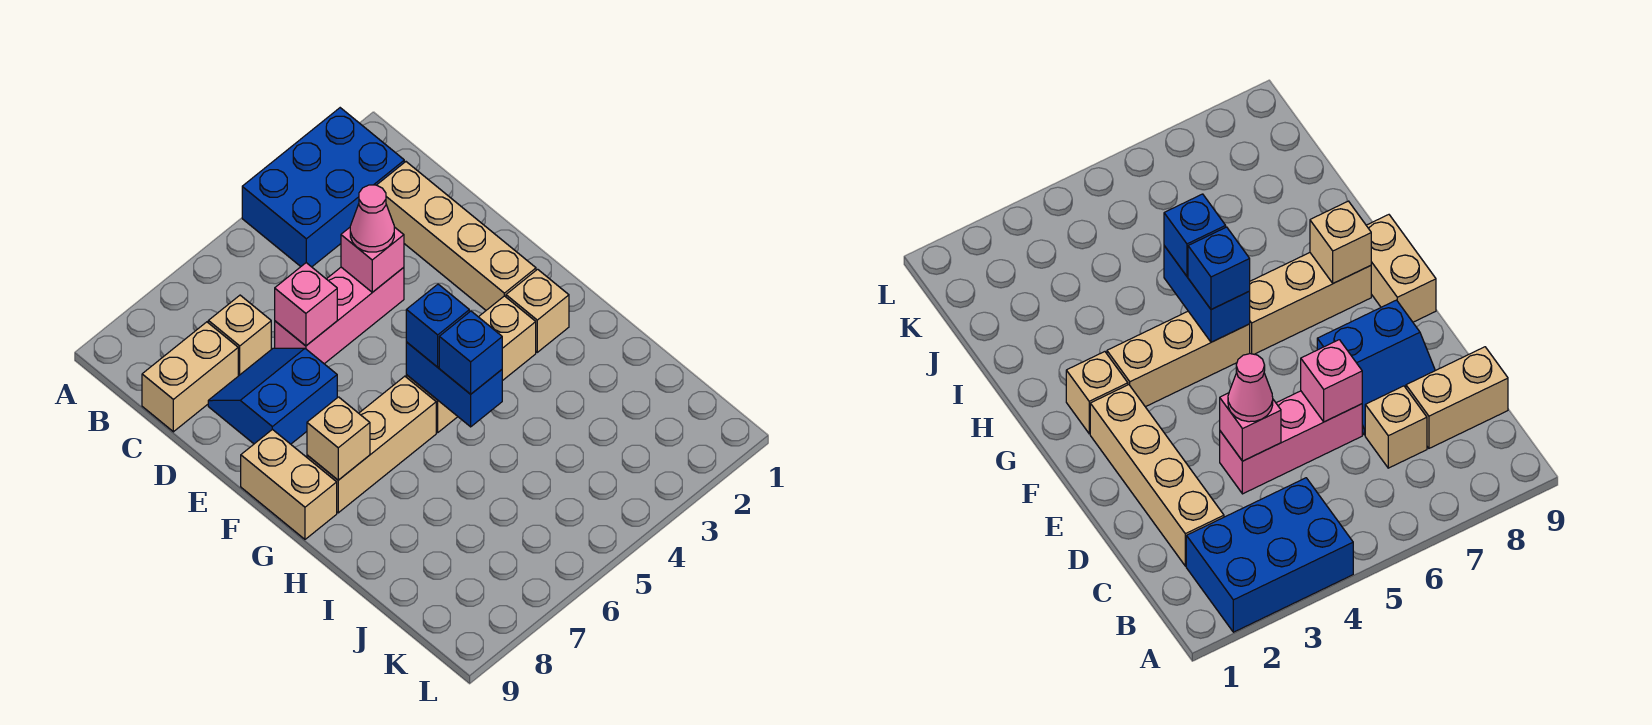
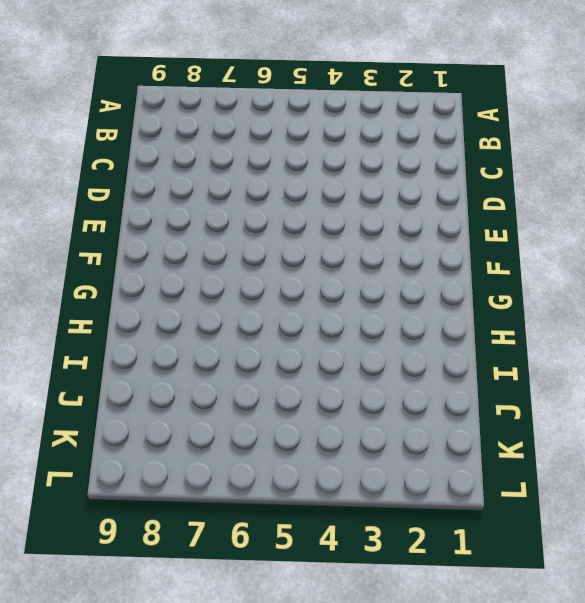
none -> blue brick A2:B4 level 1
none -> tan brick C2:F2 level 1
none -> tan brick C7 level 1

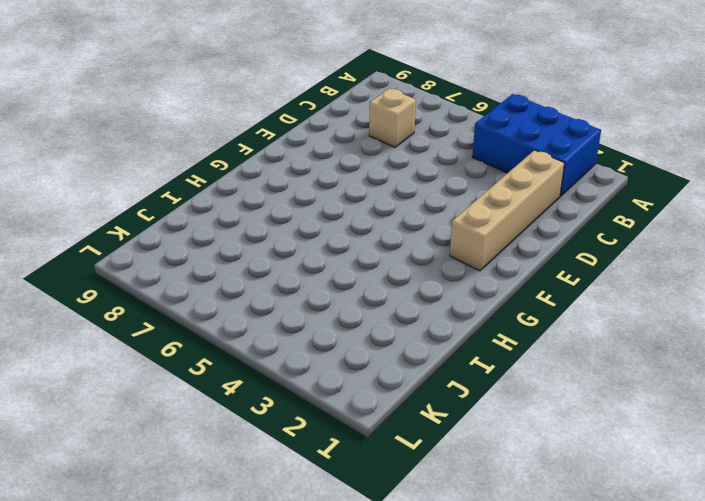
none -> tan brick C8:C9 level 1
none -> pink brick D4:D6 level 1
none -> blue slope D7:E8 level 1 top E

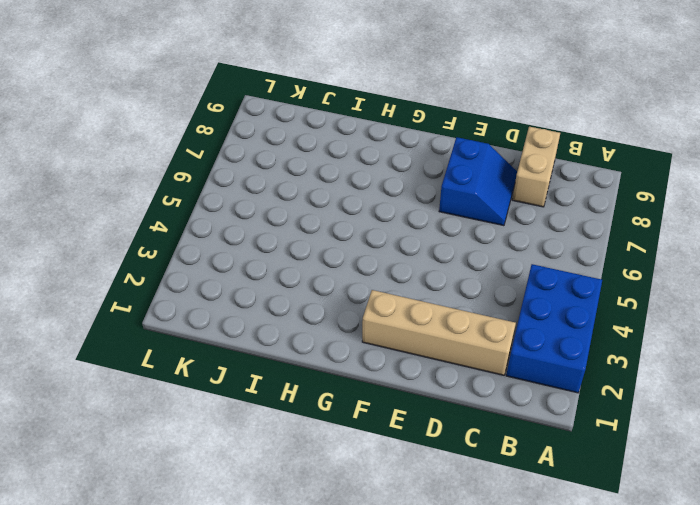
none -> tan brick C7 level 1
none -> pink brick D4:D6 level 1
none -> tan brick F9:G9 level 1

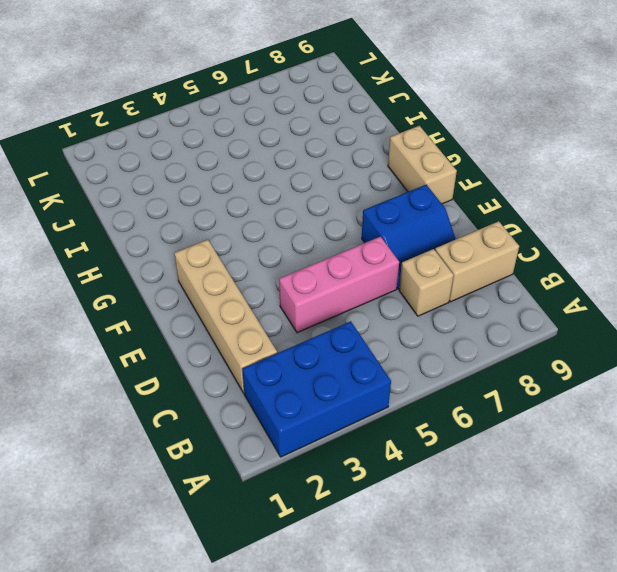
none -> tan brick G2 level 1
none -> tan brick G3:G5 level 1
none -> tan brick G6:G8 level 1

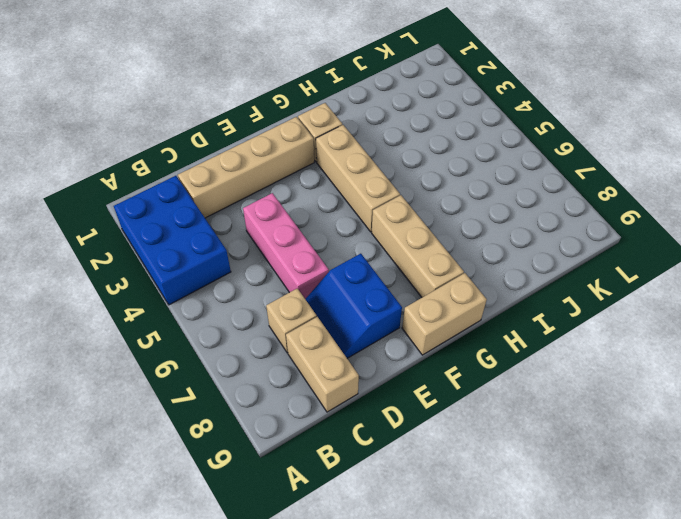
none -> pink brick D4 level 2
none -> pink brick D6 level 2
none -> blue brick G5:H5 level 2

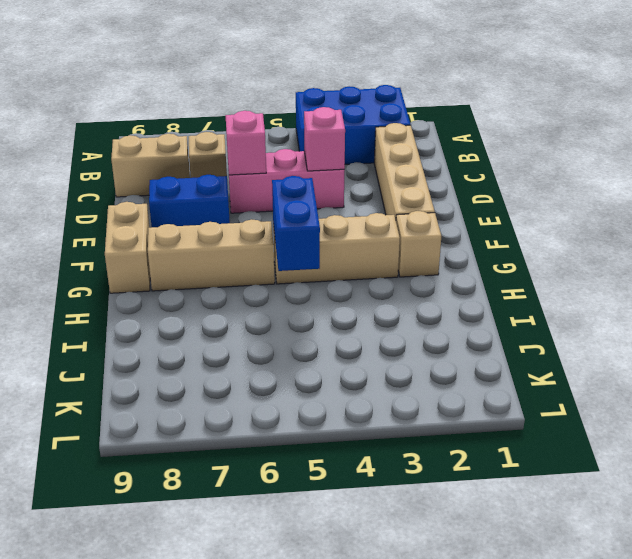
none -> tan brick G8 level 2
none -> pink cone D4 level 3
none -> blue brick G5 level 3

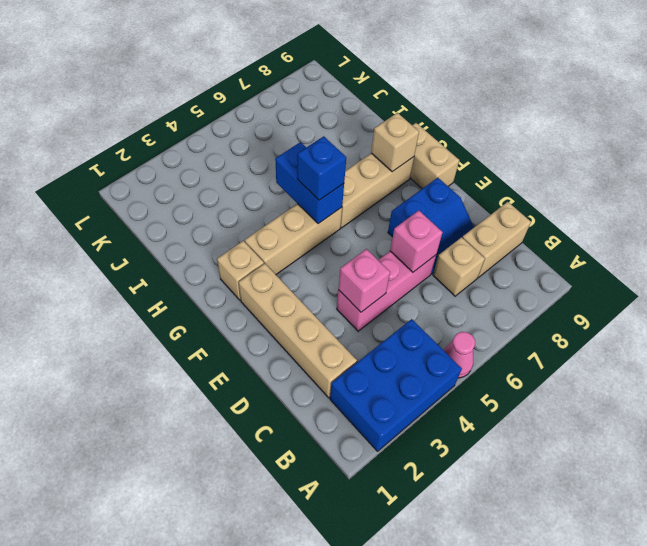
pink cone A5 level 1 -> pink cone D4 level 3
none -> blue brick H5 level 3

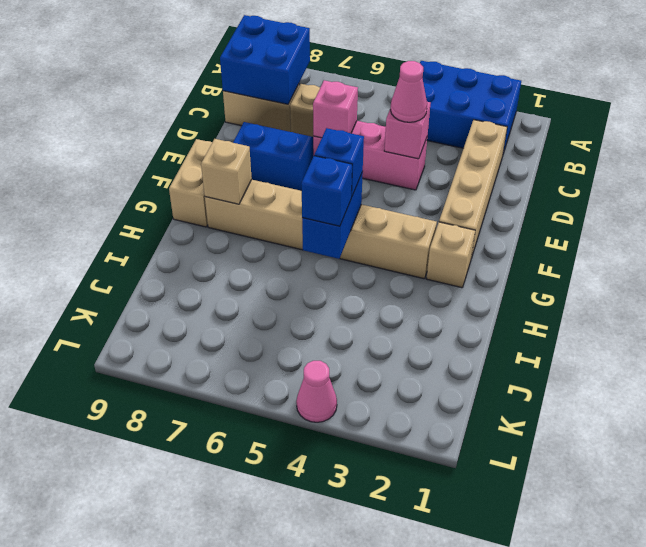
blue brick B8:C9 level 2 -> none
pink cone L4 level 1 -> none

